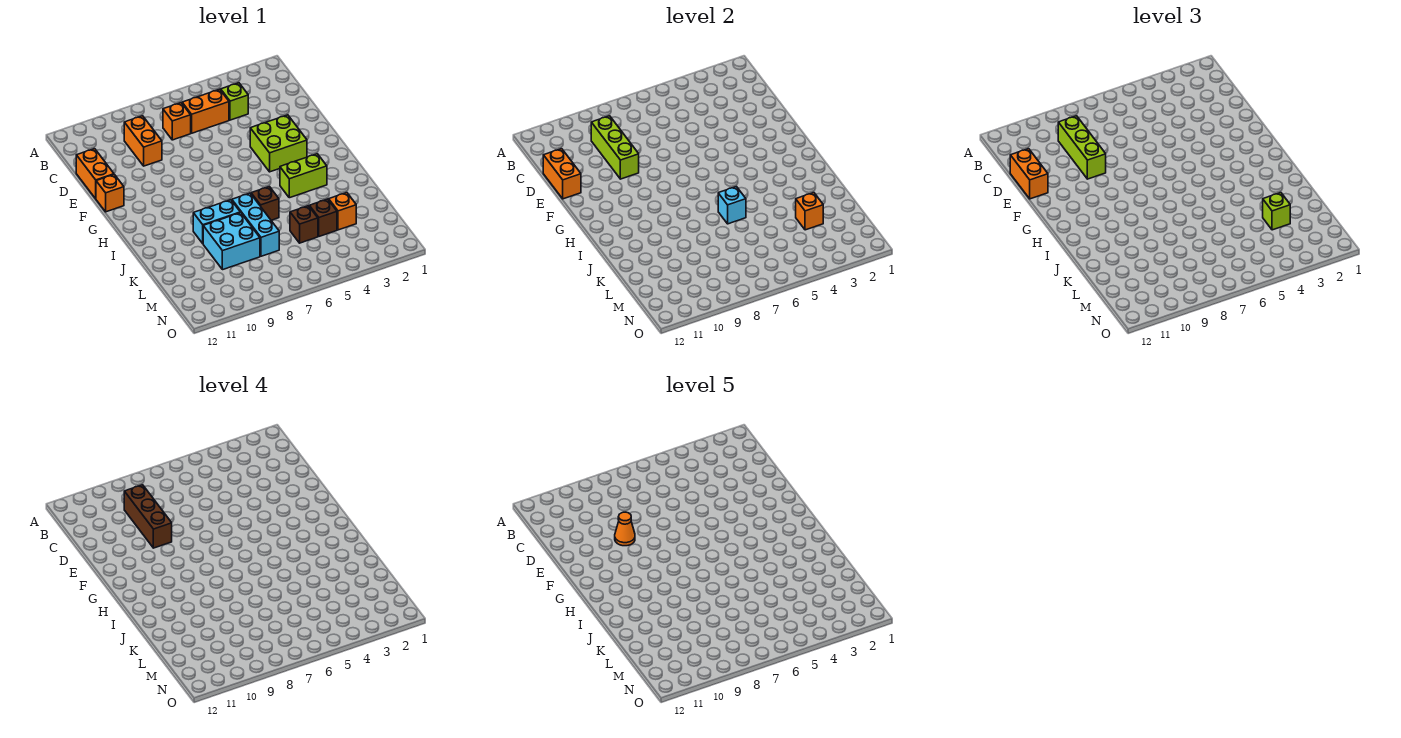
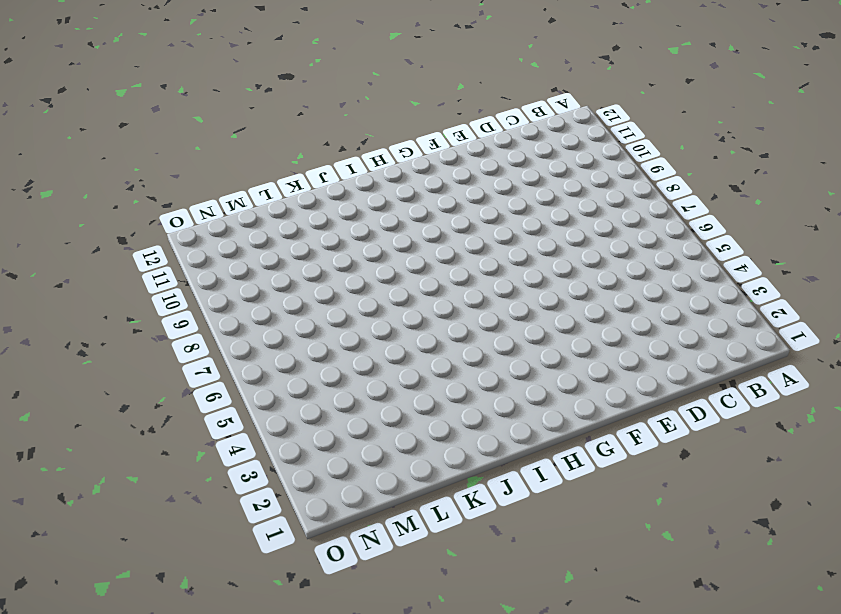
none -> lime brick C4 level 1
none -> orange brick C5:C6 level 1
none -> orange brick C7 level 1

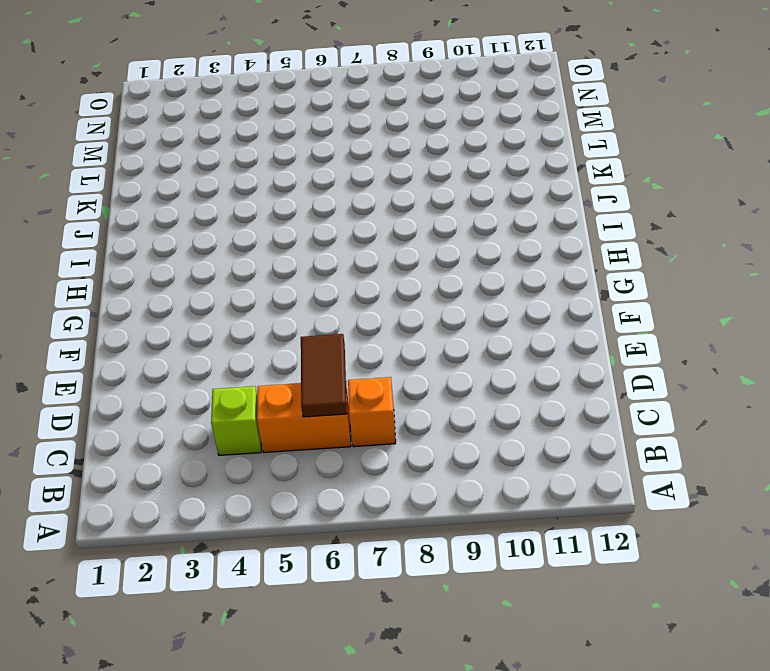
brown tile C6:D6 level 2 -> none
none -> orange brick C9:D9 level 1
none -> orange brick D12:E12 level 1
none -> lime brick F3:G4 level 1

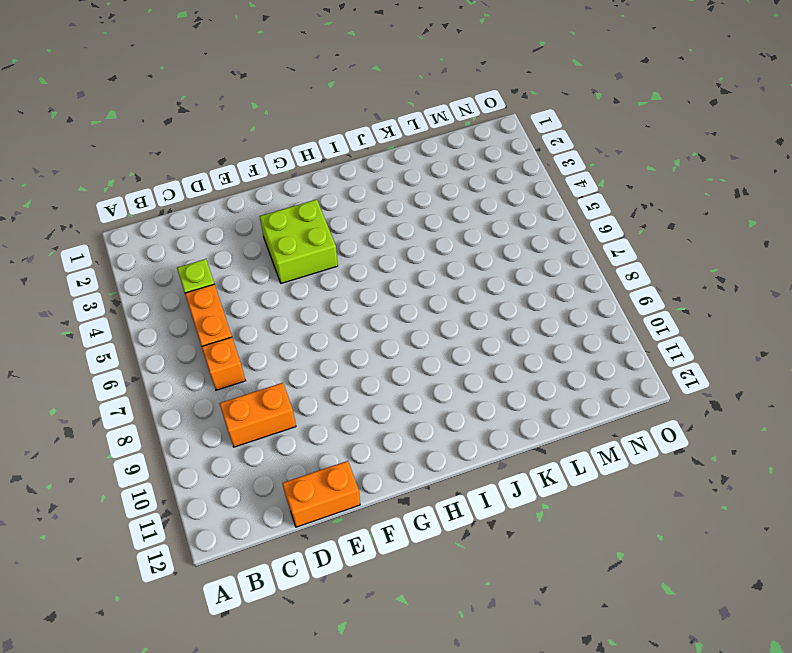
none -> orange brick F12 level 1
none -> lime brick I3:I4 level 1
none -> brown brick J6 level 1

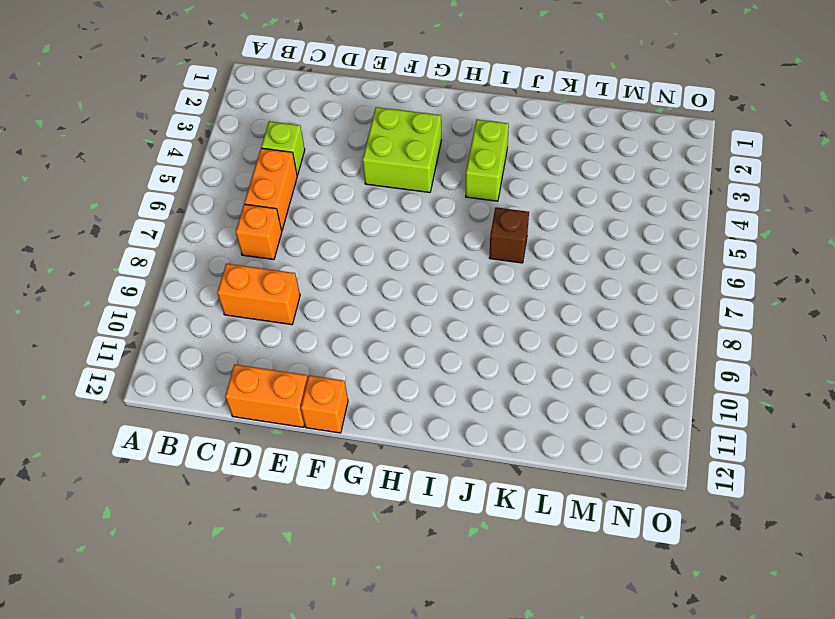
none -> cyan brick J7:L7 level 1
none -> cyan brick J8:J9 level 1
none -> cyan brick K8:L9 level 1

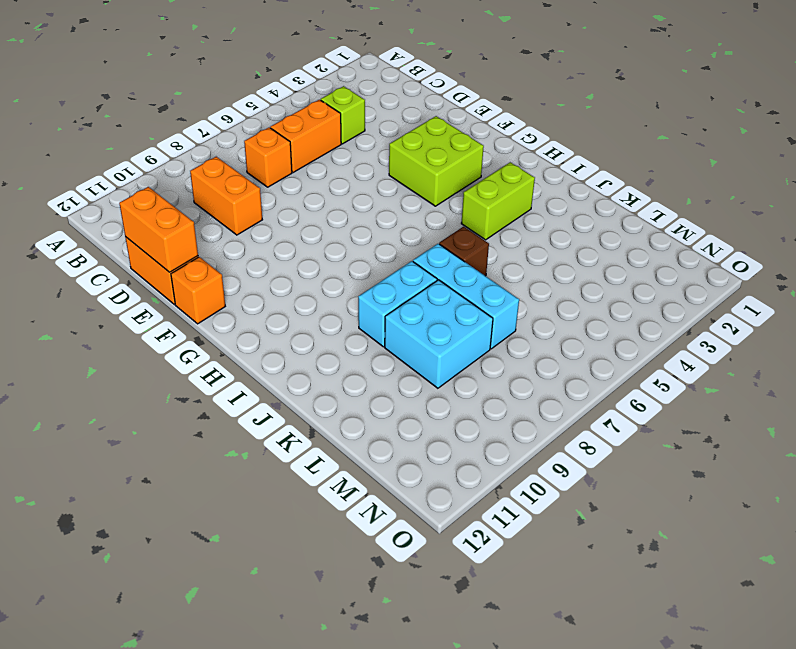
none -> orange brick L3 level 1
none -> brown brick L4 level 1
none -> brown brick L5 level 1

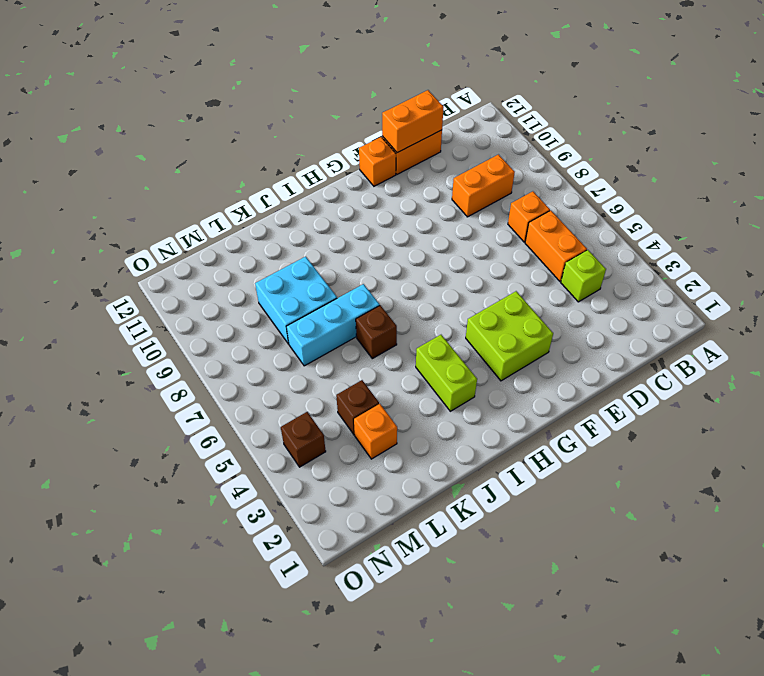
brown brick N4 level 1 -> brown brick L5 level 1
none -> cyan brick J8:J9 level 1
none -> lime brick C9:E9 level 2
none -> cyan brick J6 level 2

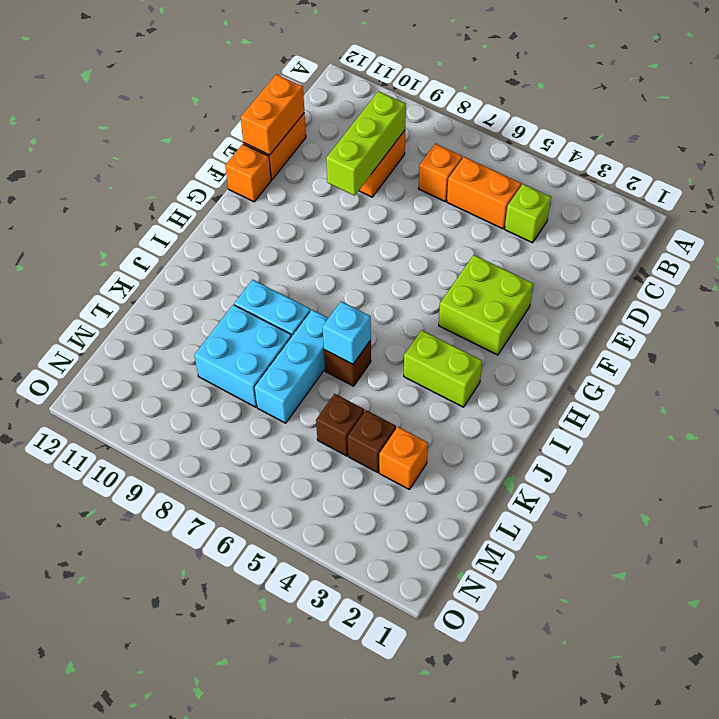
none -> orange brick L3 level 2
none -> lime brick C9:E9 level 3
none -> orange brick D12:E12 level 3

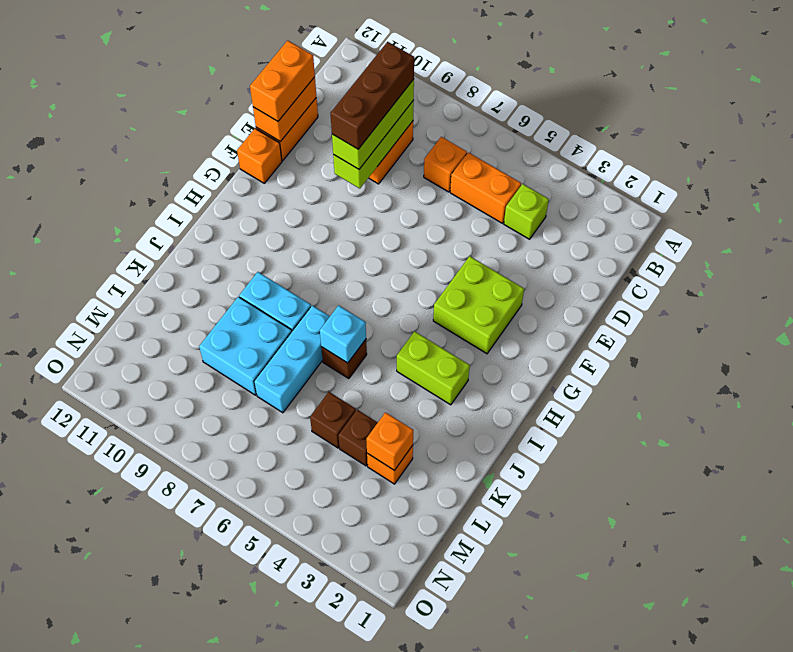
none -> lime brick L3 level 3
none -> orange cone E9 level 5

